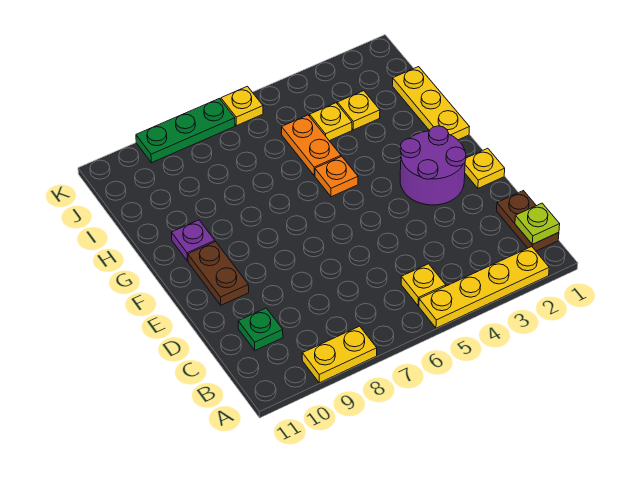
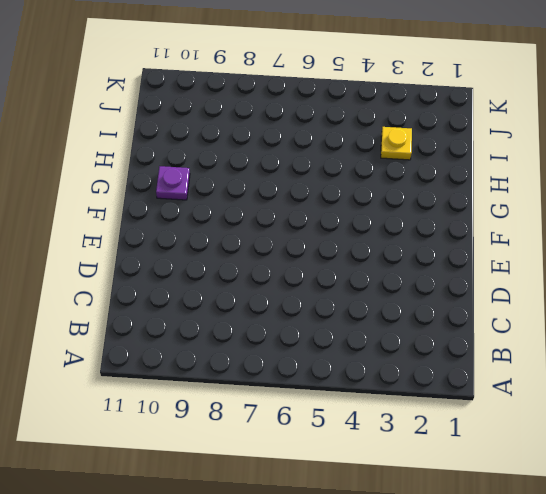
none -> yellow plate A2:A5 level 1
none -> yellow plate A8:A9 level 1
none -> brown plate B1:C1 level 1

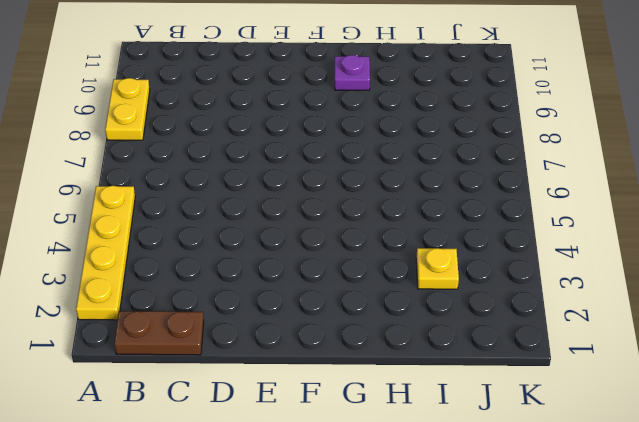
none -> yellow plate B5 level 1
none -> green plate C10 level 1
none -> yellow plate E1 level 1

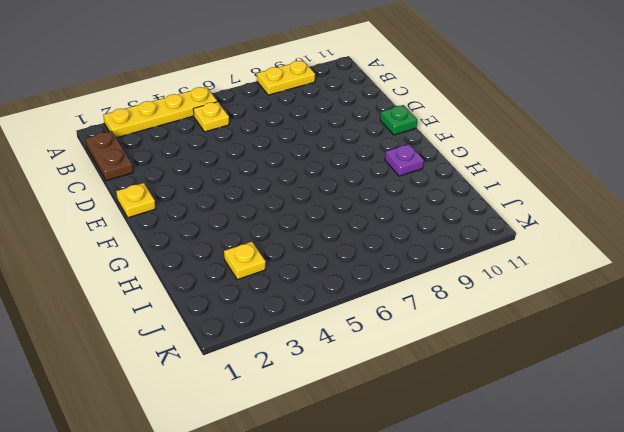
green plate E11 level 1 -> green plate C10 level 1
none -> purple round brick E2:F3 level 1
none -> brown plate E10:F10 level 1
none -> yellow plate G1:I1 level 1

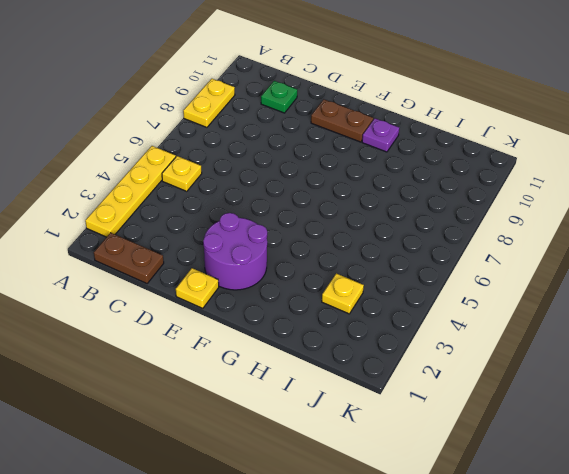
none -> yellow plate G1:I1 level 1
none -> orange plate G5 level 1
none -> orange plate H5:I5 level 1

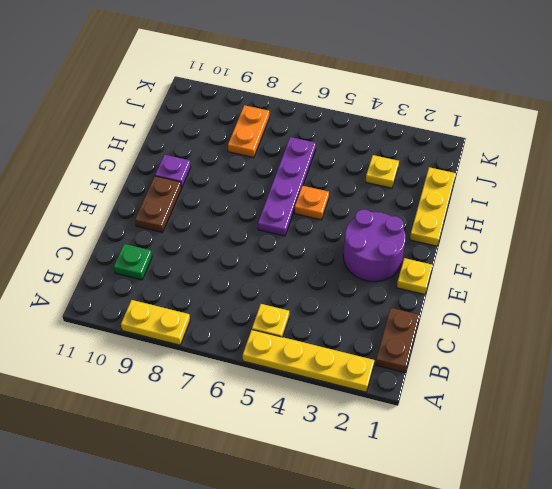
purple plate F6:I6 level 1 -> none
orange plate I8:J8 level 1 -> orange plate H5:I5 level 1
none -> yellow plate I4 level 1
none -> yellow plate K6 level 1
none -> green plate K7:K9 level 1

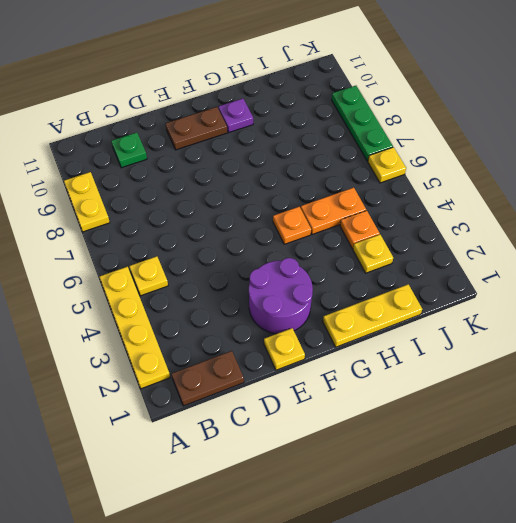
orange plate I4 level 1 -> yellow plate I4 level 1
none -> lime plate B1 level 2

